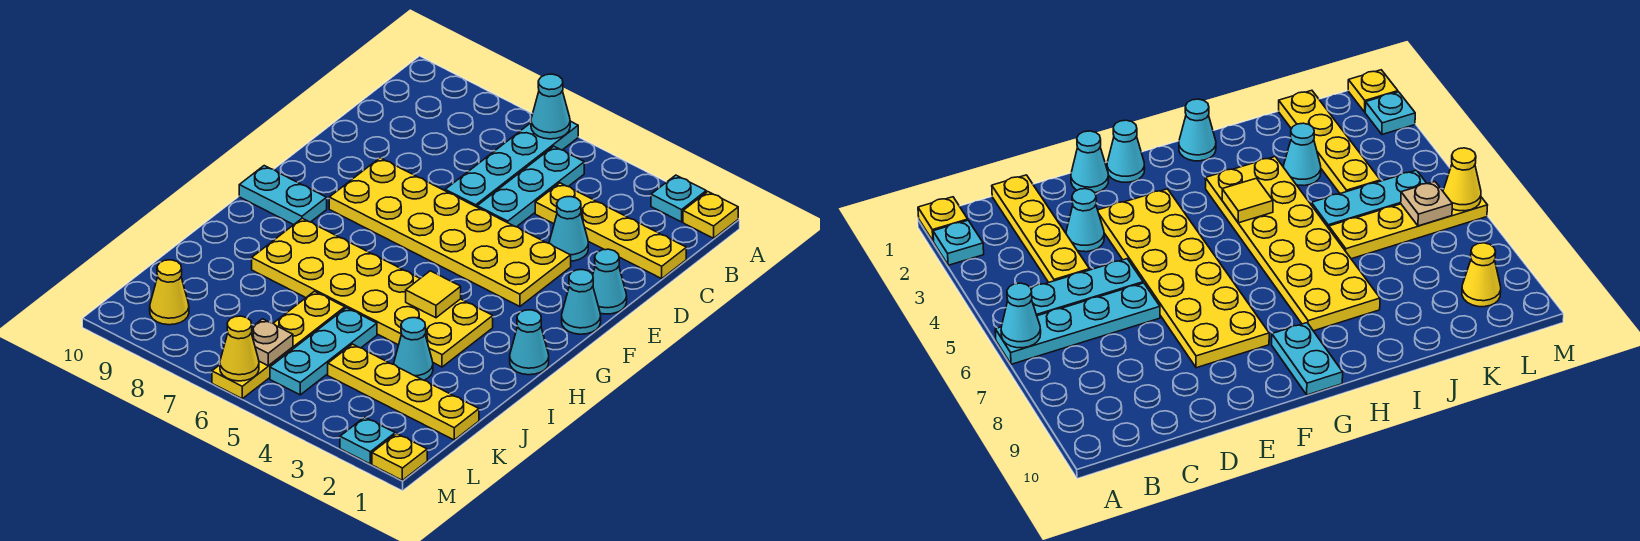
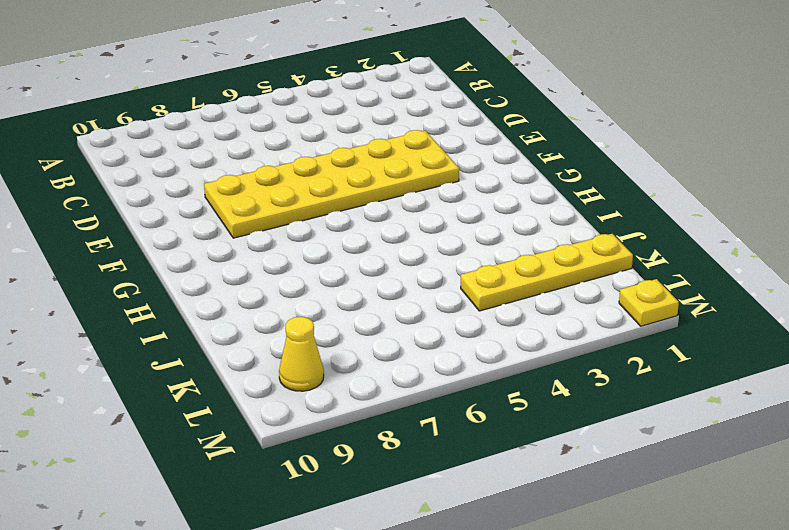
none -> yellow plate A1 level 1
none -> cyan plate A2 level 1
none -> cyan plate A6:D6 level 1

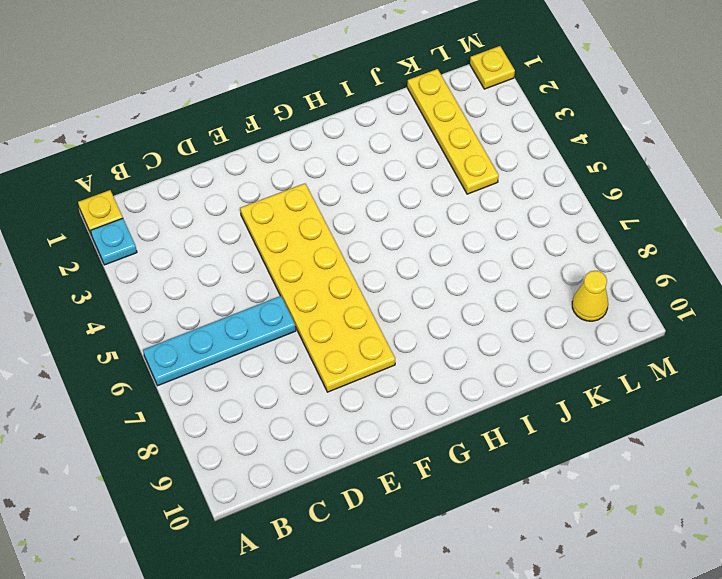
none -> cyan plate B5:D5 level 1
none -> yellow plate C1:C4 level 1
none -> cyan cone D3 level 1

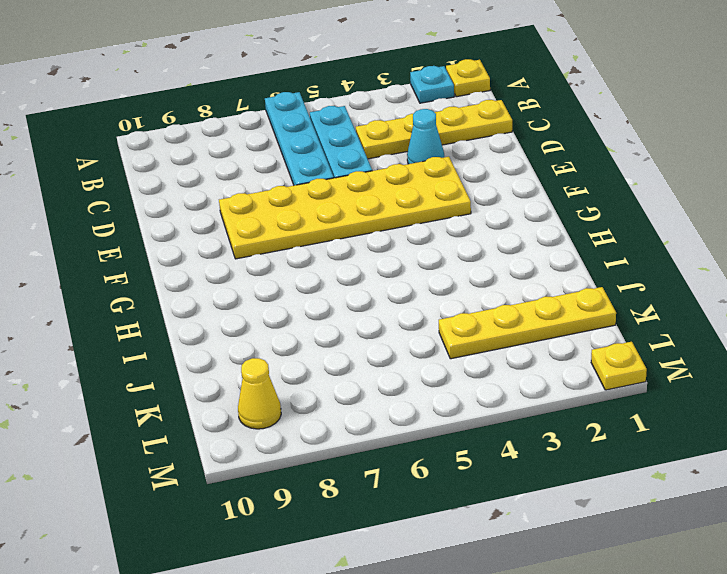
none -> cyan cone E1 level 1
none -> cyan cone F1 level 1
none -> cyan plate G9:G10 level 1

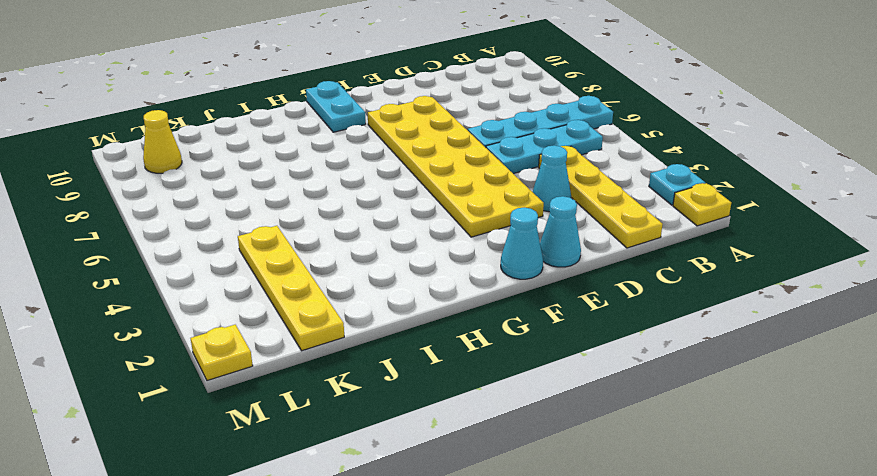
none -> cyan cone H1 level 1
none -> yellow plate H3:I8 level 1
none -> cyan cone J3 level 1

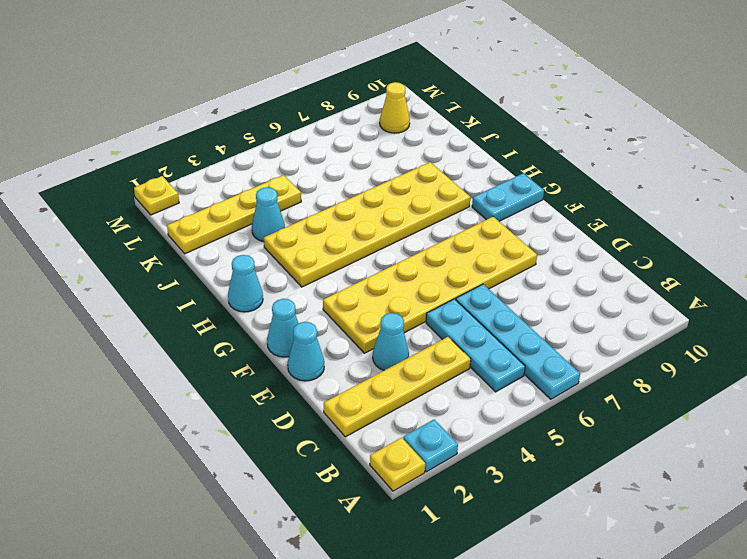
none -> cyan plate J5:L5 level 1
none -> yellow plate J6:M6 level 1
none -> cyan plate M2 level 1

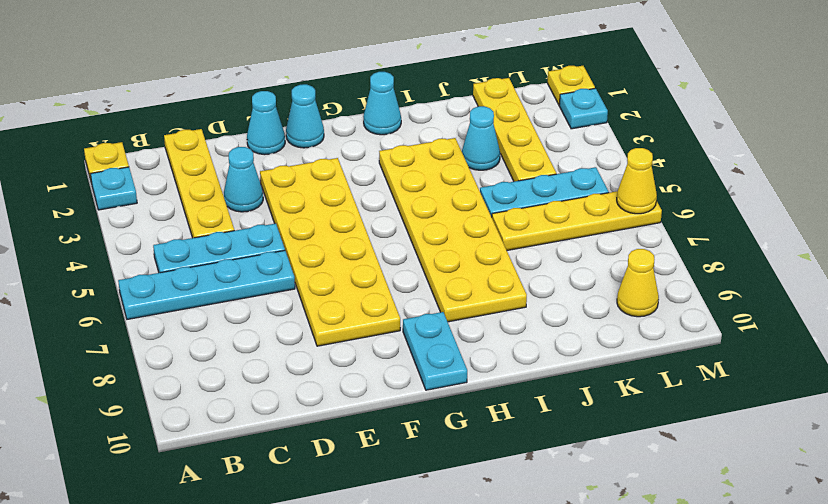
none -> cyan cone A6 level 2
none -> yellow tile H4 level 2
none -> tan plate L6 level 2

